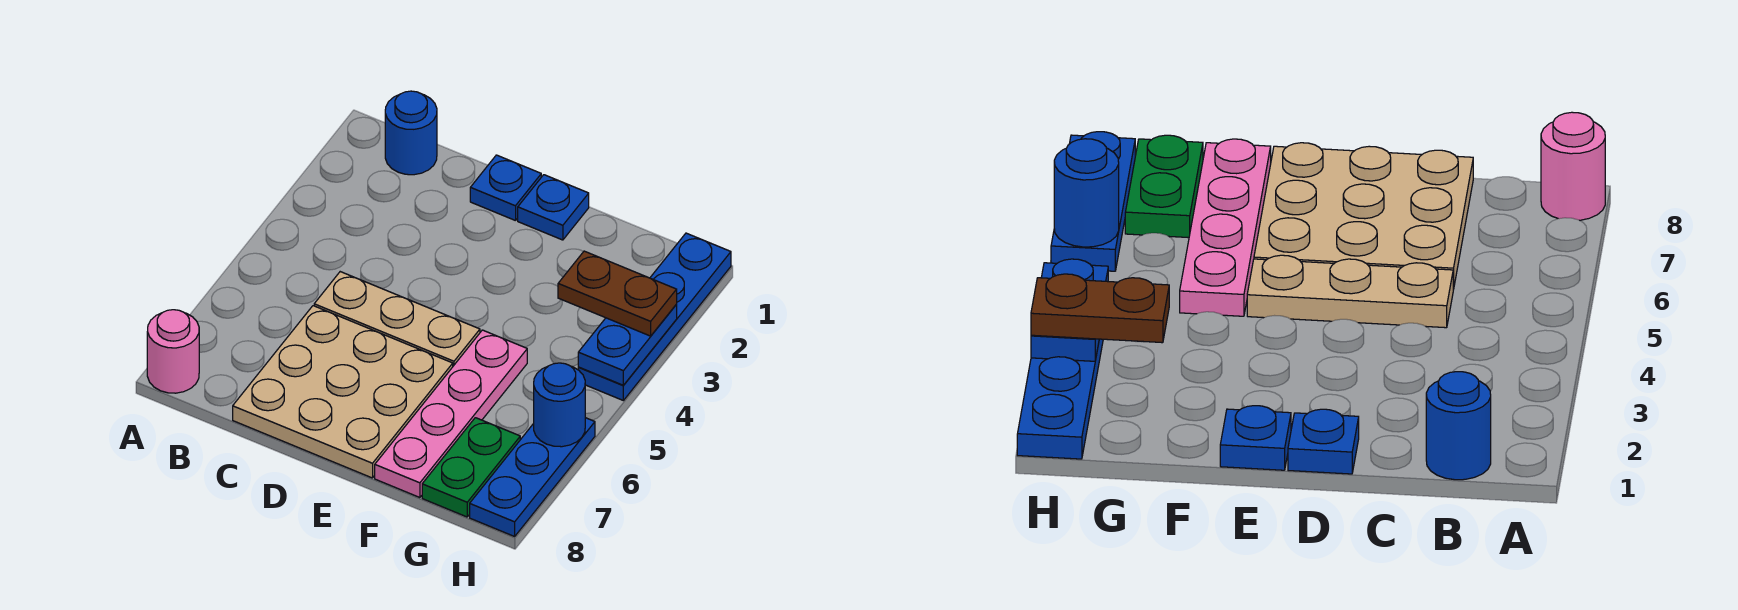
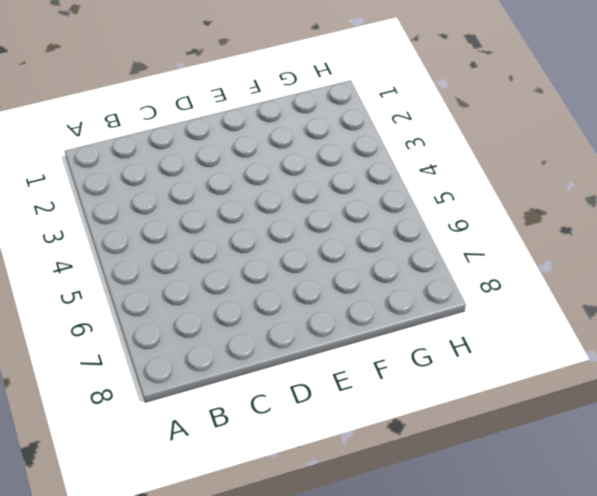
none -> pink round brick A8 level 1
none -> blue round brick B1 level 1
none -> tan plate C5:E5 level 1

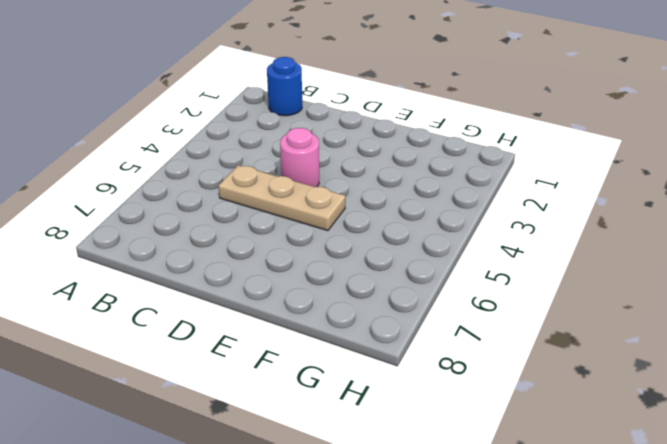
pink round brick D4 level 1 -> pink round brick A8 level 1
none -> tan plate C6:E8 level 1
none -> blue plate D1 level 1
none -> blue plate E1 level 1

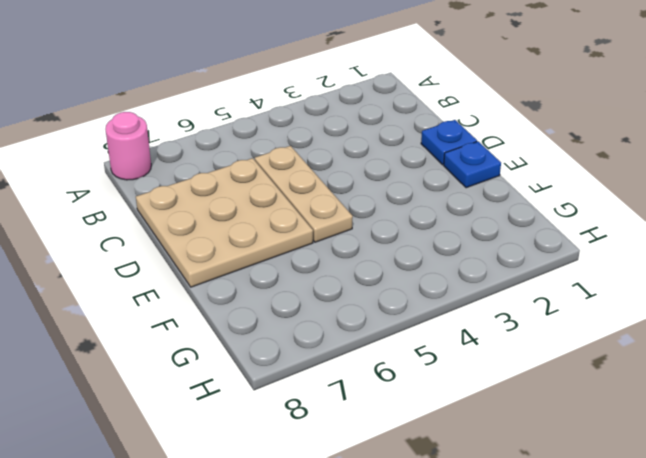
none -> blue round brick B1 level 1
none -> pink plate F5:F8 level 1
none -> green plate G7:G8 level 1

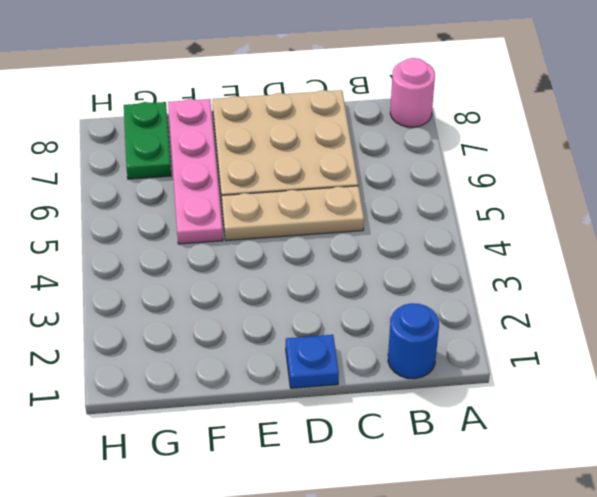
none -> blue plate E1 level 1
none -> blue plate H1:H4 level 1
none -> blue plate H6:H8 level 1

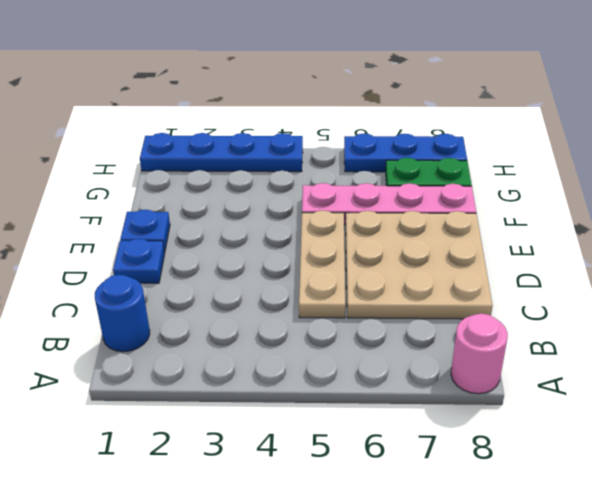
none -> blue plate H3:H4 level 2
none -> blue round brick H6 level 2
none -> brown plate G3:H3 level 3

